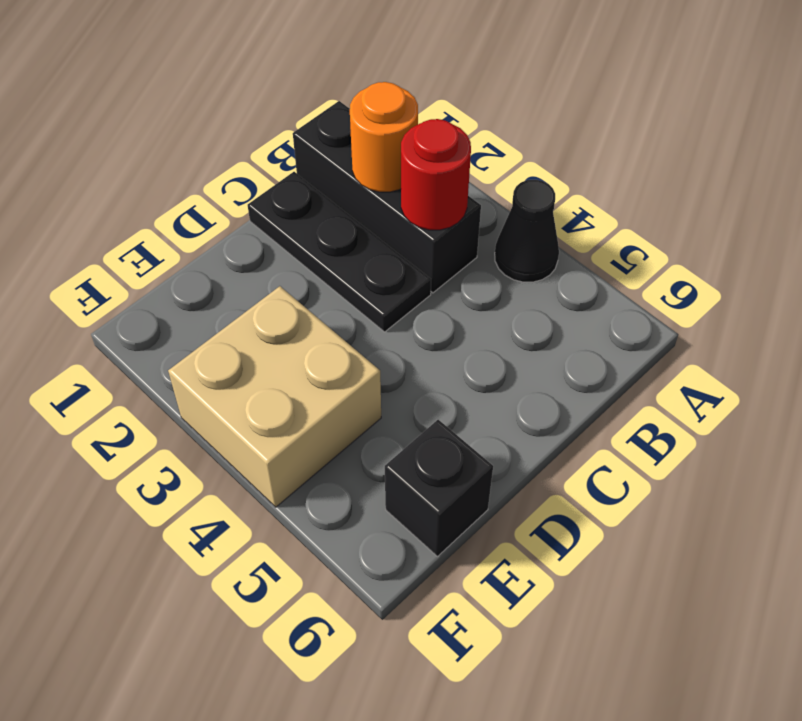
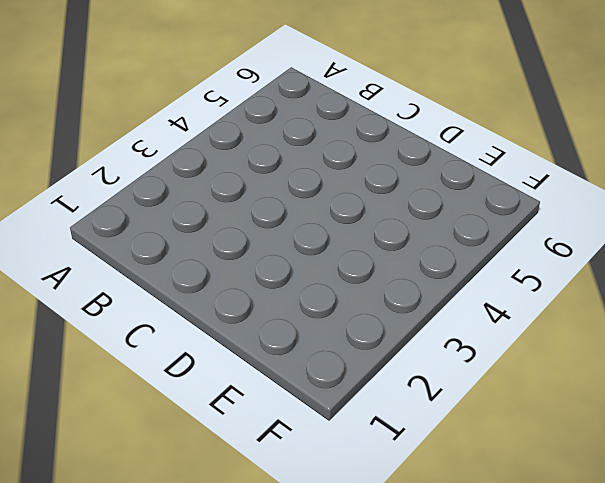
none -> black cone A4 level 1
none -> black brick B1:B3 level 1

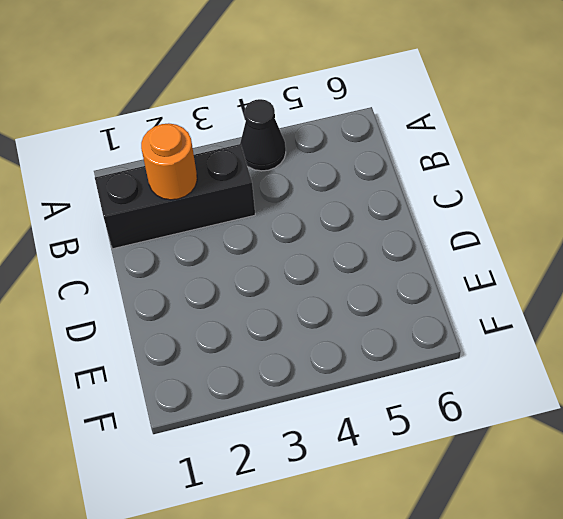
none -> black plate C1:C3 level 1
none -> tan brick E3:F4 level 1

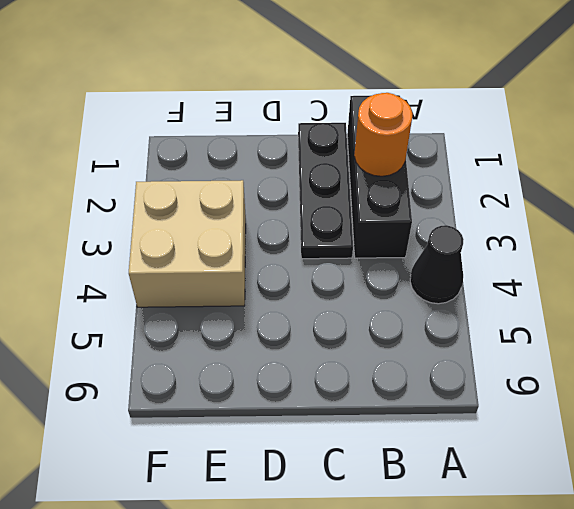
none -> black brick E6 level 1
none -> red round brick B3 level 2

